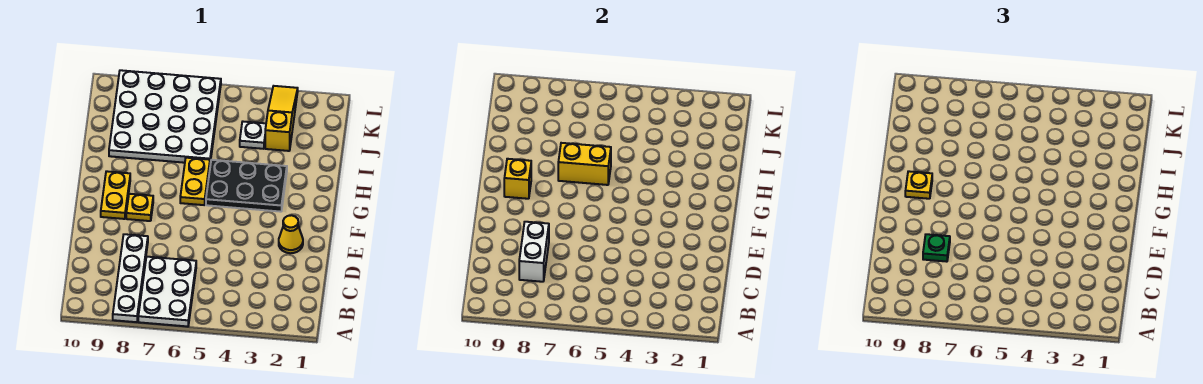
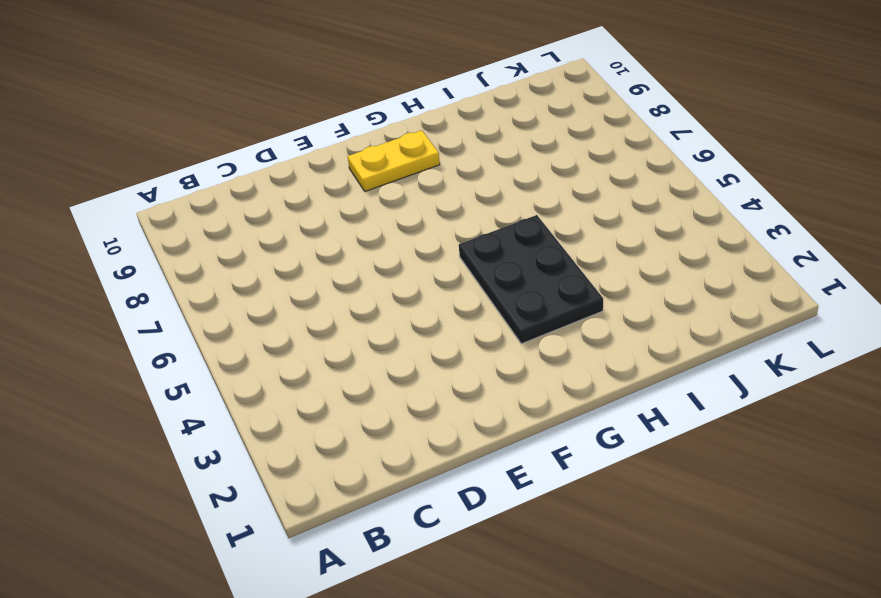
none -> white plate A6:C7 level 1
none -> white plate A8:D8 level 1
none -> yellow cone E2 level 1

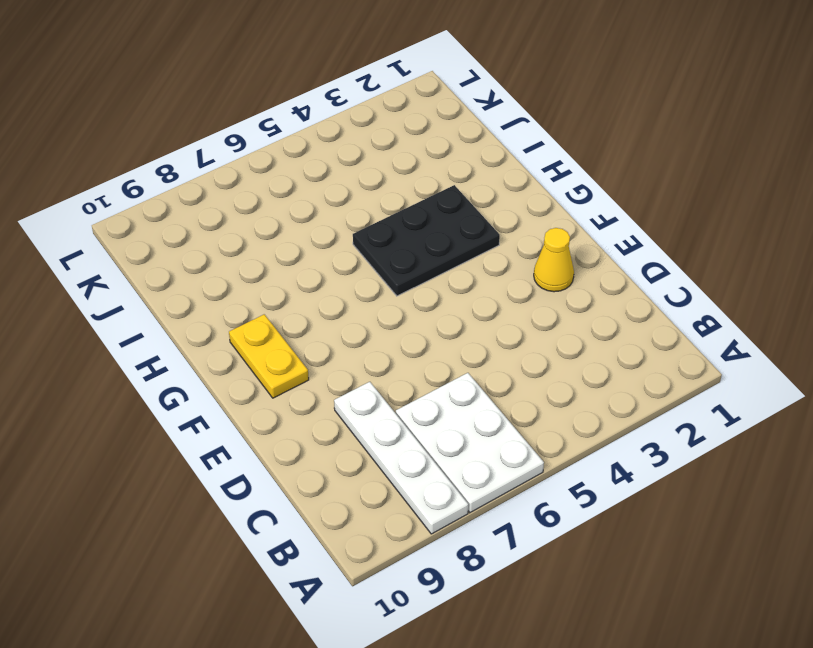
none -> yellow plate F8 level 1
none -> yellow plate G6:H6 level 1
none -> white plate I6:L9 level 1

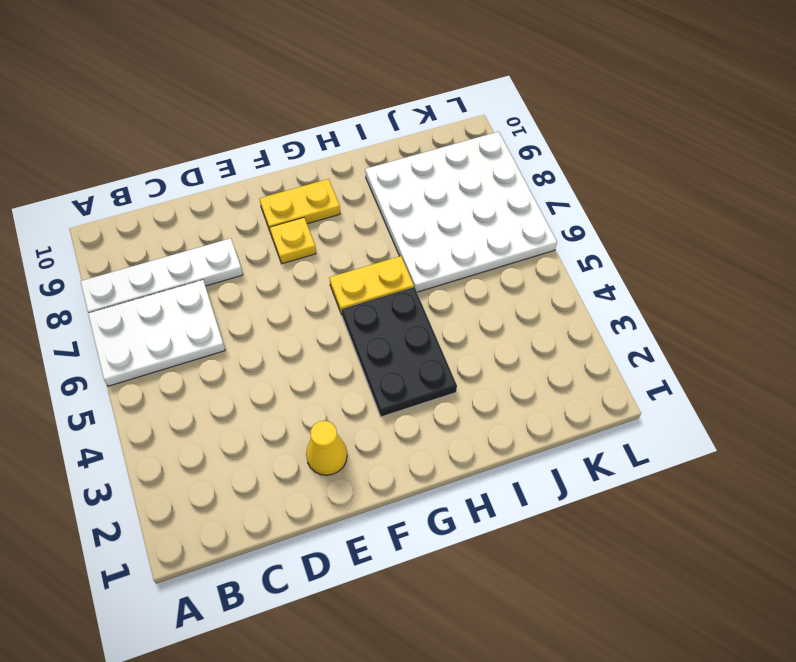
none -> yellow slope J3:L3 level 1 top J
none -> white plate J4 level 1
none -> white brick C8:D8 level 2

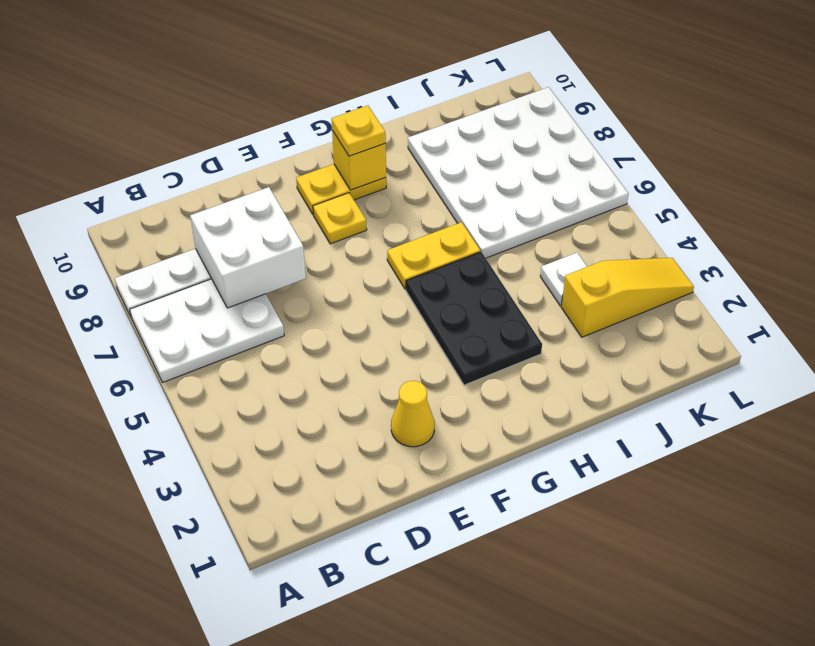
white brick C7:D8 level 2 -> white brick C8:D8 level 2
none -> yellow brick H6:H7 level 2
none -> green plate D8 level 3

